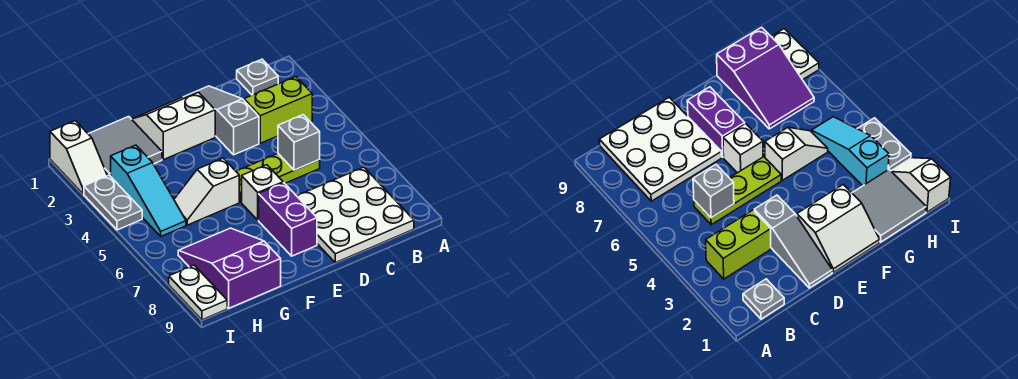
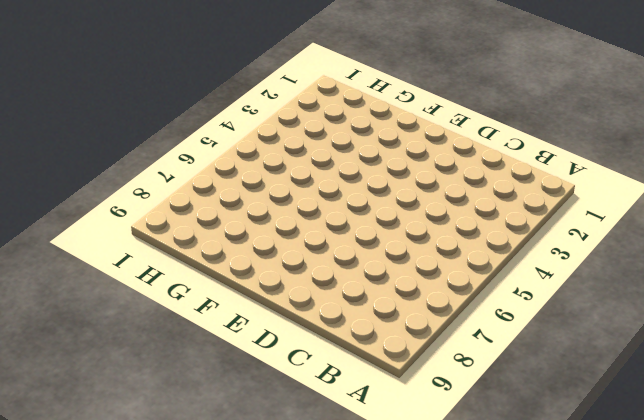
none -> grey plate B1 level 1
none -> lime brick B3:C3 level 1
none -> white plate B7:D9 level 1

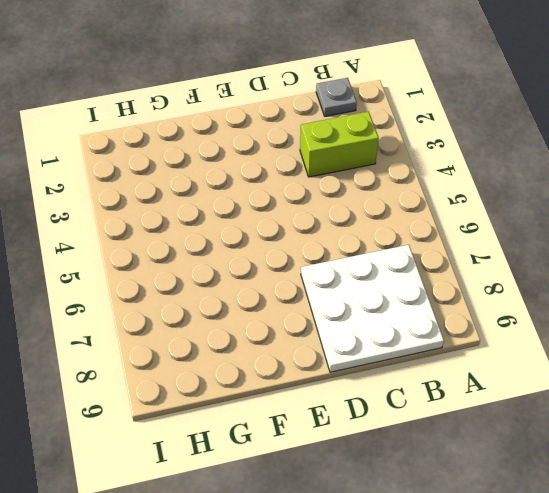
none -> lime plate C5:E5 level 1
none -> grey slope D1:D3 level 1 top 3
none -> white slope E1:F2 level 1 top 2

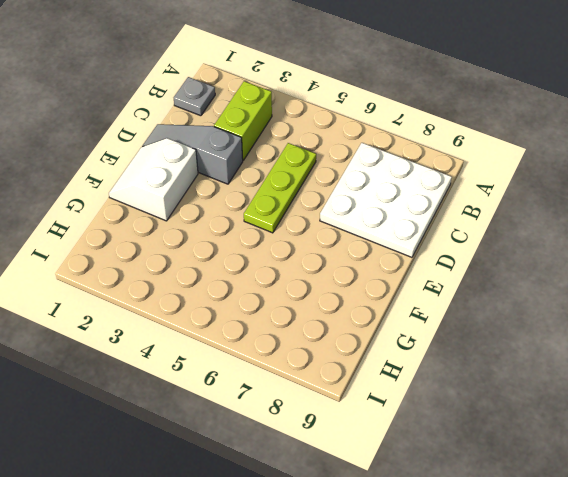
none -> white brick E6 level 1
none -> purple brick E7:E8 level 1
none -> white slope F5:G5 level 1 top F

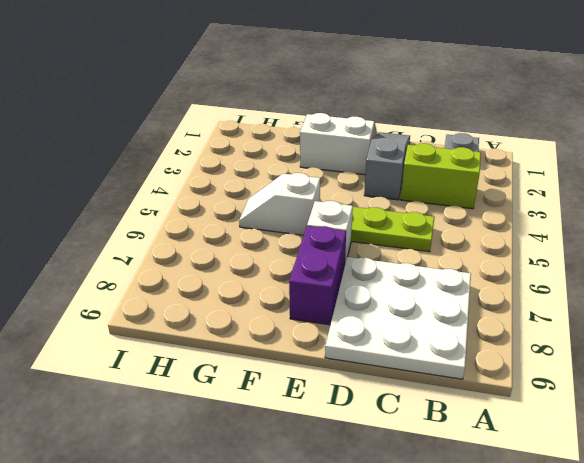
none -> grey tile G1:H2 level 1
none -> purple slope G7:H9 level 1 top 9
none -> cyan slope H3:H5 level 1 top 3

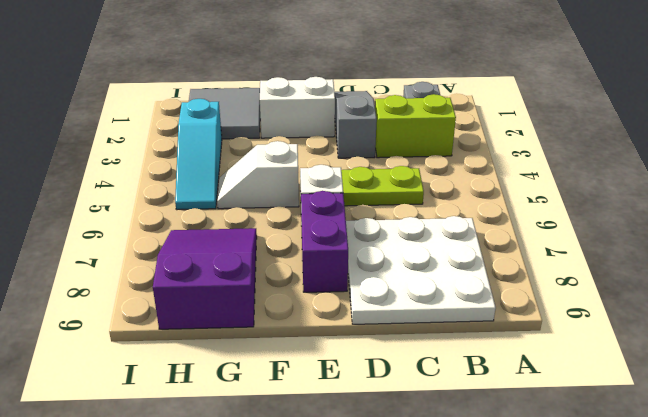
none -> white slope I1:I2 level 1 top 1
none -> grey plate I3:I4 level 1
none -> white plate I8:I9 level 1

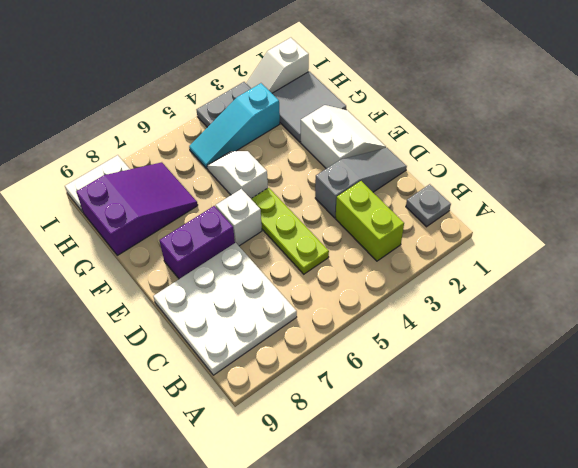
none -> grey brick C5 level 2

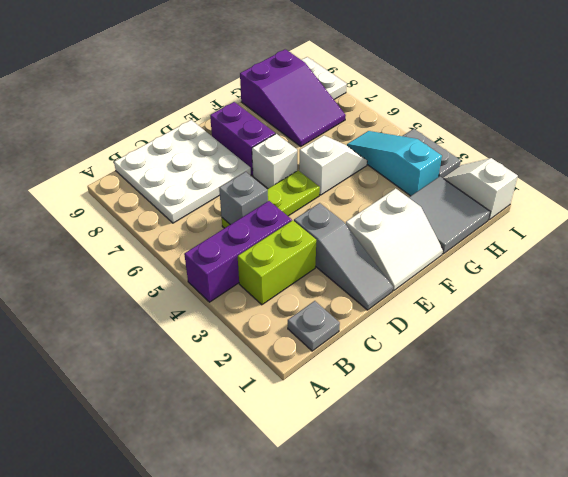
purple brick A4:C4 level 1 -> none

